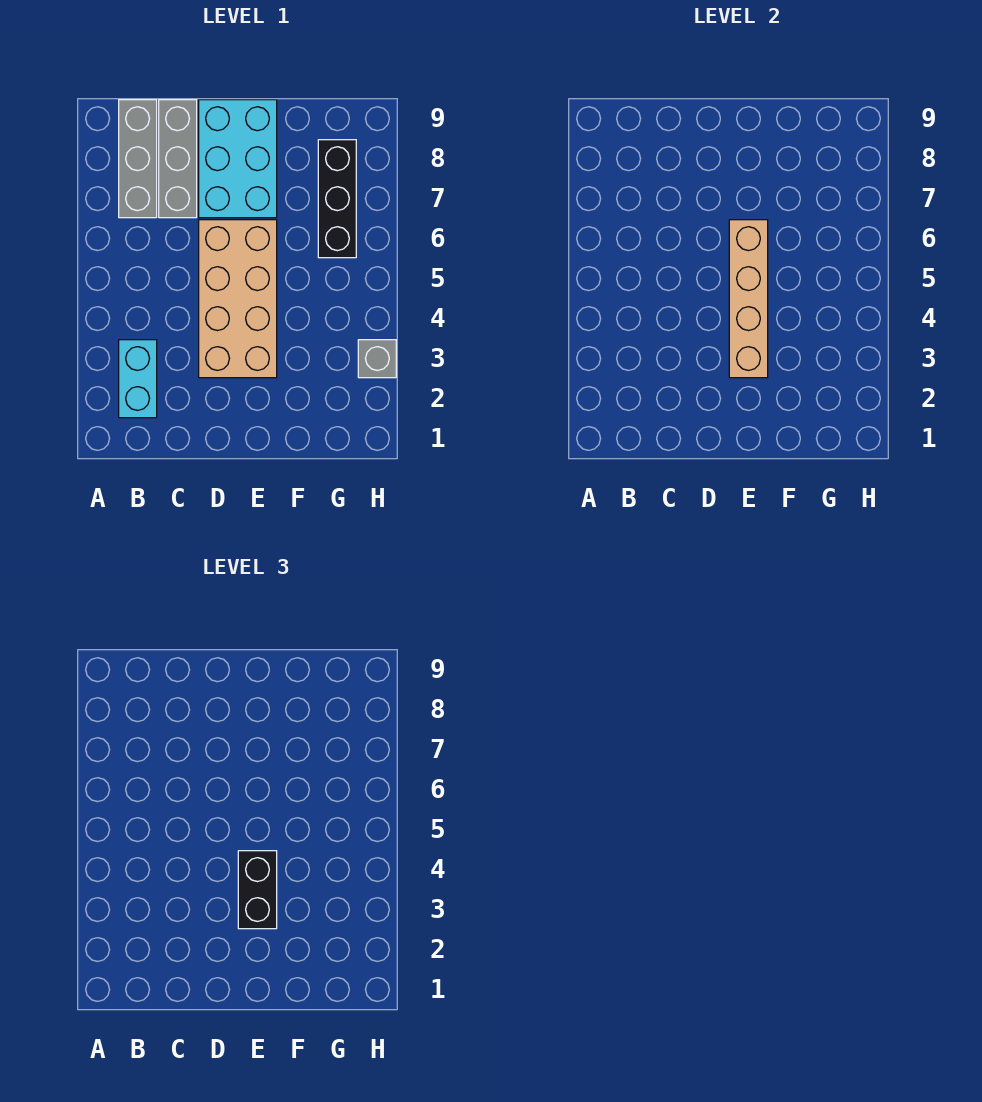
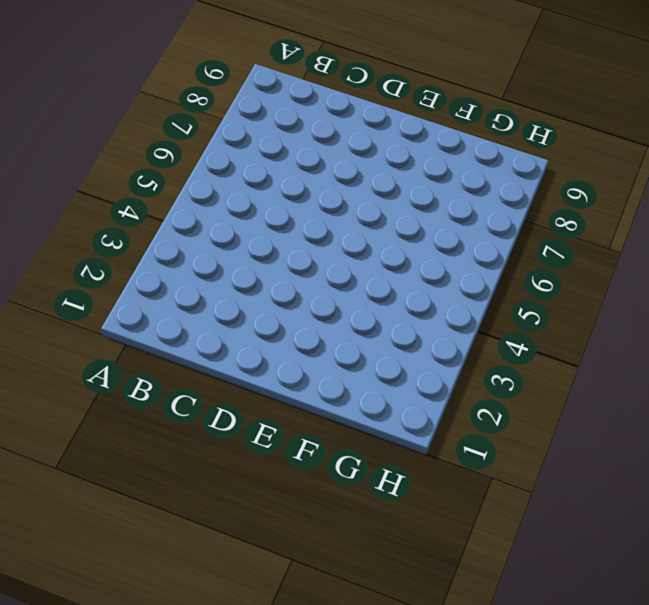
none -> cyan brick B2:B3 level 1
none -> grey brick B7:B9 level 1

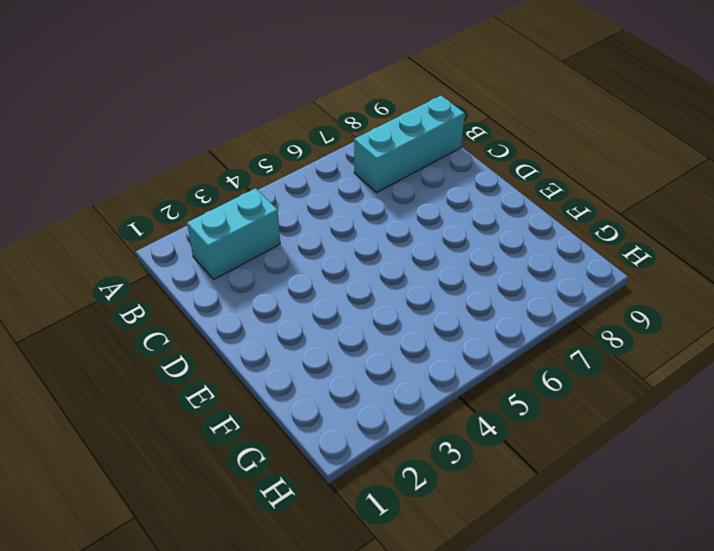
cyan brick B7:B9 level 1 -> grey brick B7:B9 level 1
none -> grey brick C7:C9 level 1
none -> tan brick D3:E6 level 1

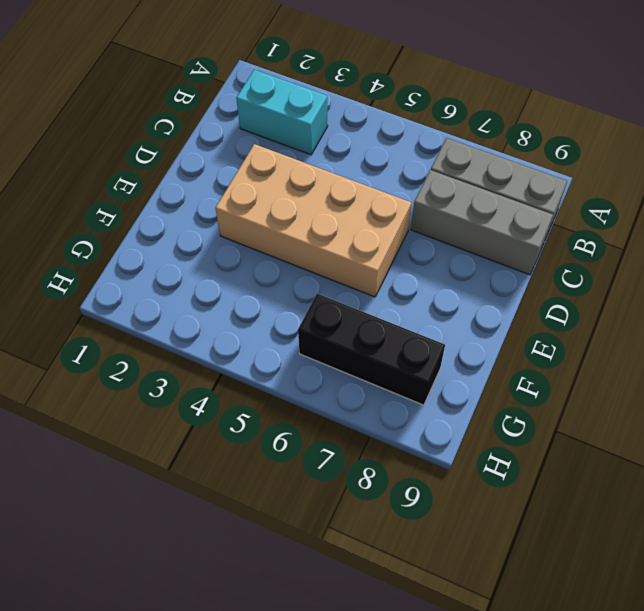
none -> cyan brick D7:E9 level 1
none -> grey brick H3 level 1

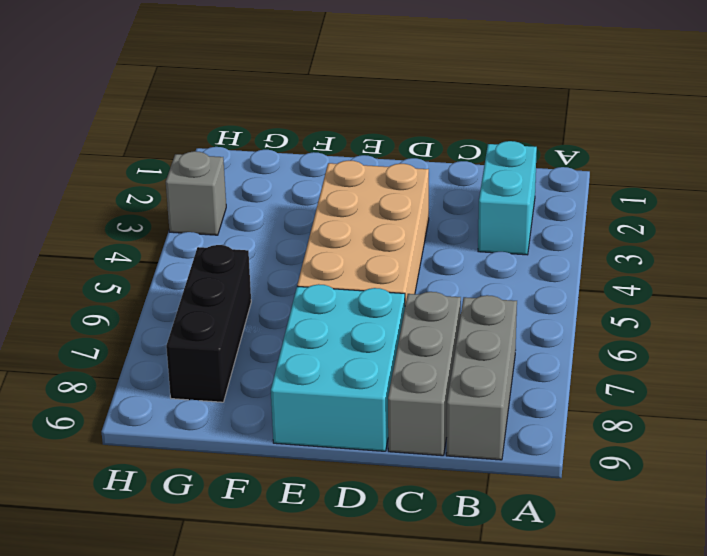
none -> tan brick E3:E6 level 2
none -> black brick E3:E4 level 3

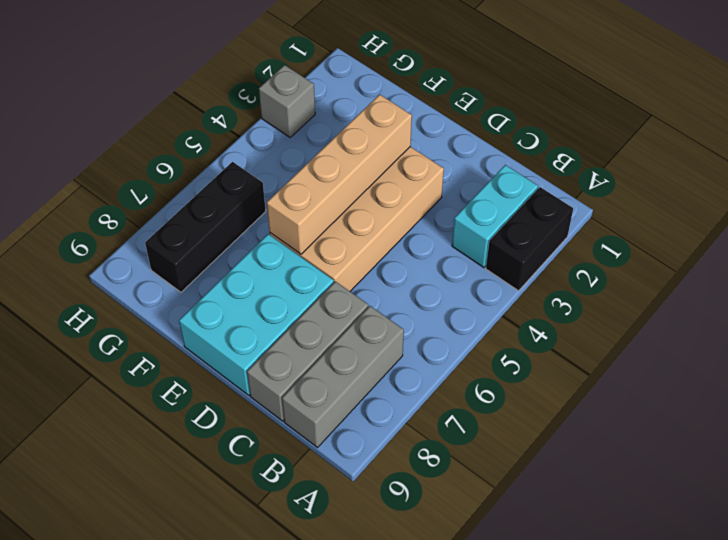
black brick A2:A3 level 1 -> black brick E3:E4 level 3

